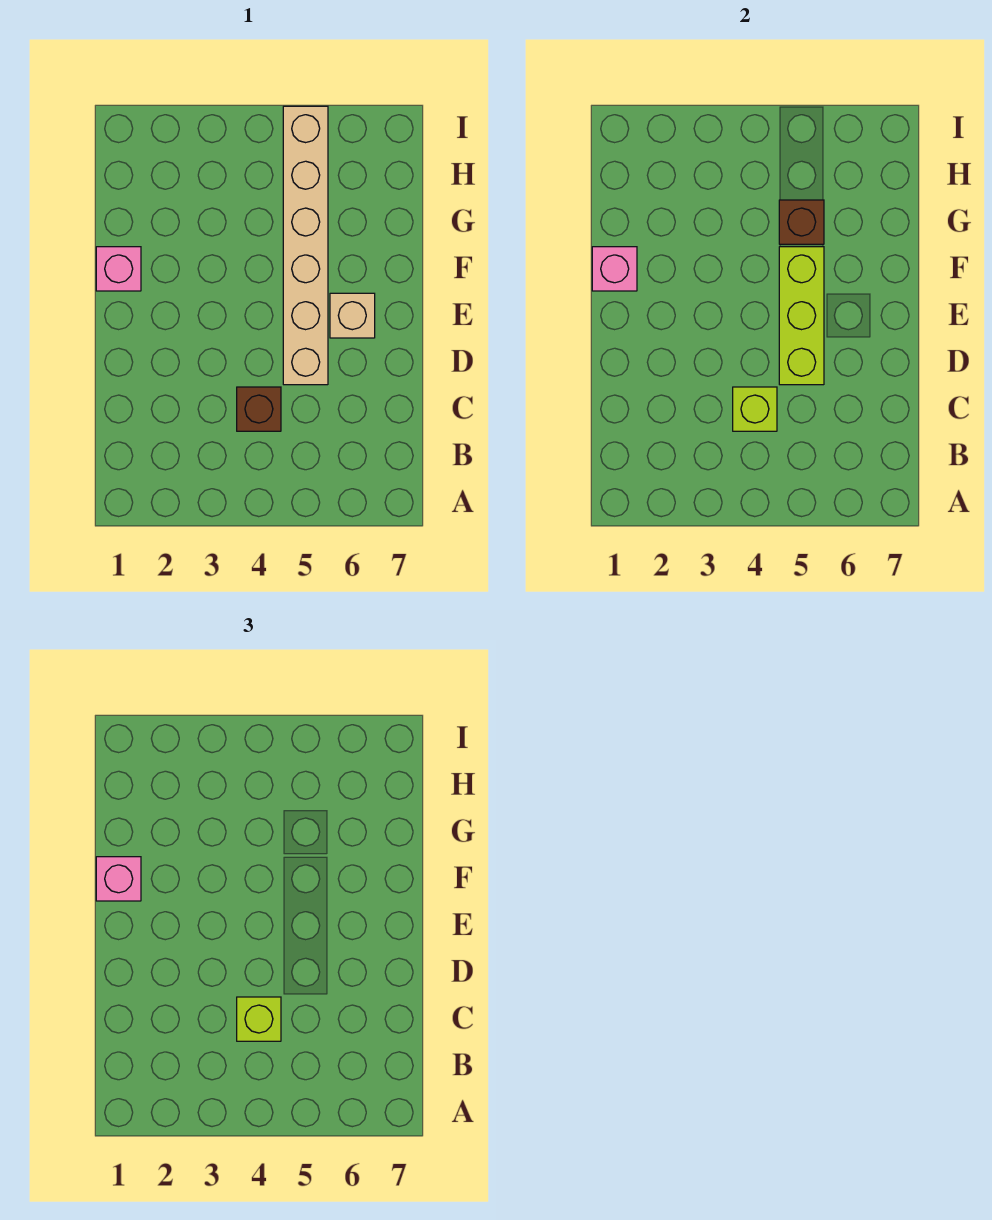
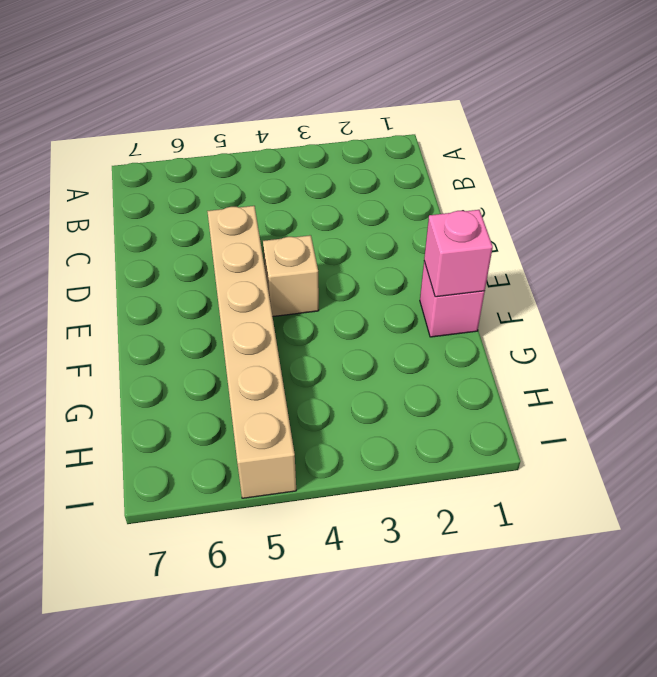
tan brick E4 level 1 -> tan brick E6 level 1
none -> brown brick C4 level 1
none -> lime brick C4 level 2

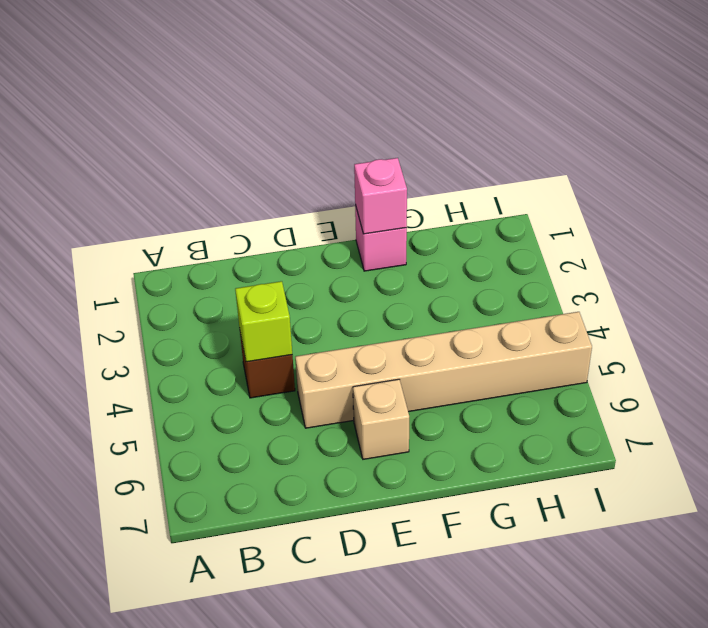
none -> lime brick D5:F5 level 2
none -> brown brick G5 level 2

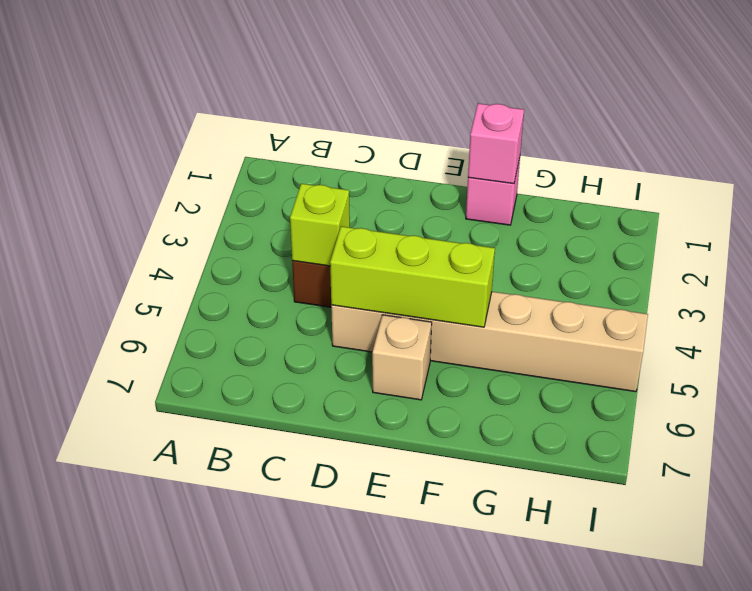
none -> brown brick G5 level 2
none -> lime brick C4 level 3

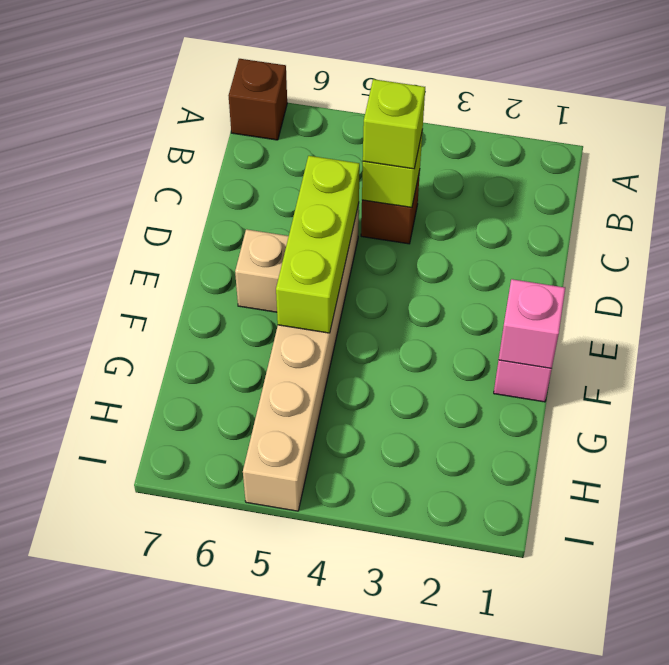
brown brick A7 level 1 -> brown brick G5 level 2
none -> pink brick F1 level 3

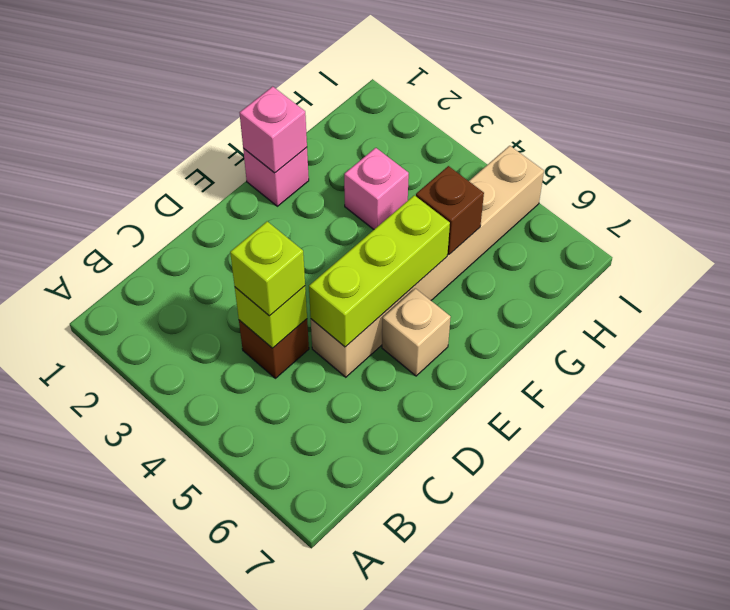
pink brick G3 level 1 -> pink brick F1 level 3

